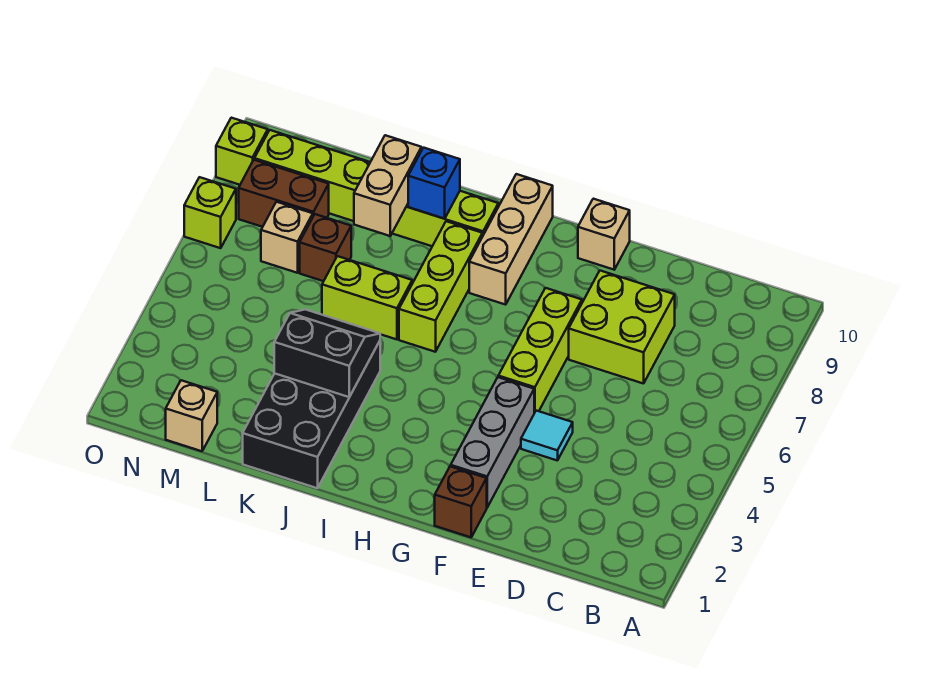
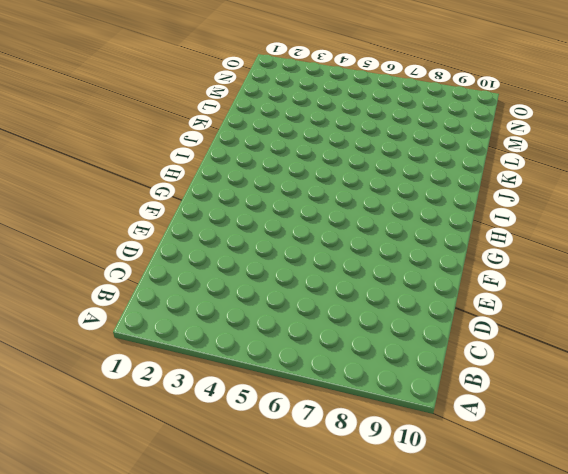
none -> lime brick D7:E8 level 1
none -> cyan tile E4 level 1
none -> brown brick F1 level 1

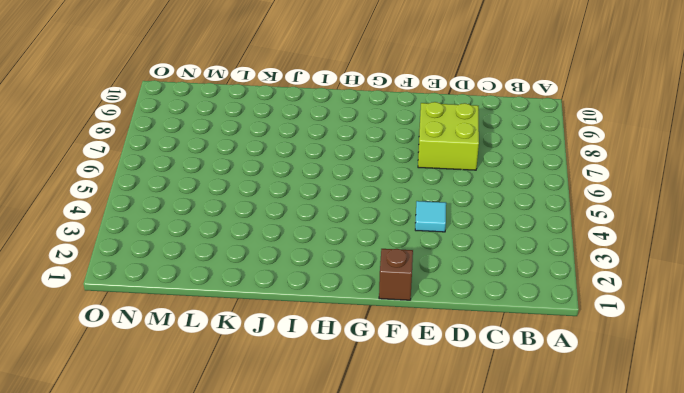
none -> grey brick F2:F4 level 1
none -> lime brick F5:F7 level 1
none -> tan brick F10 level 1

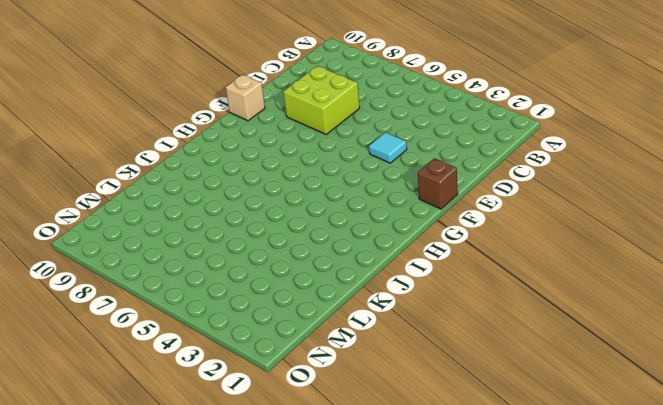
none -> grey brick F2:F4 level 1
none -> lime brick F5:F7 level 1
none -> tan brick H8:H10 level 1

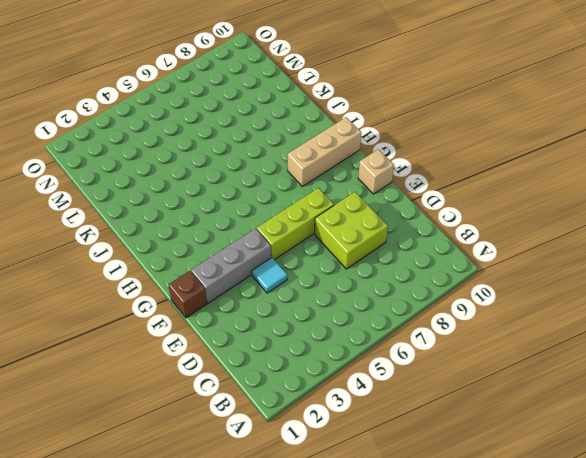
none -> lime brick I6:I8 level 1
none -> lime brick I9:N9 level 1
none -> black brick J1:K4 level 1

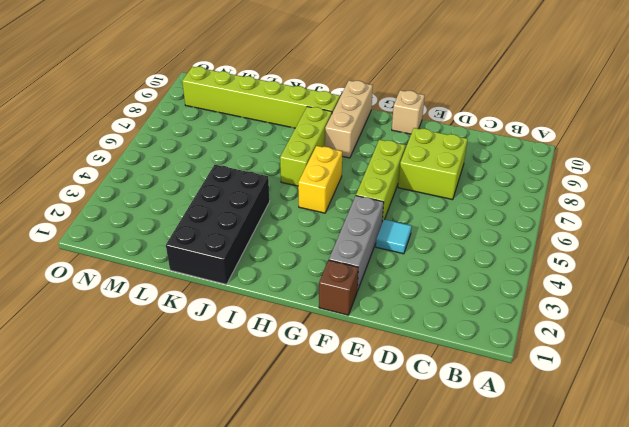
yellow brick H5:H6 level 1 -> none
none -> lime brick J6:K6 level 1
none -> brown brick L7 level 1
none -> tan brick M1 level 1

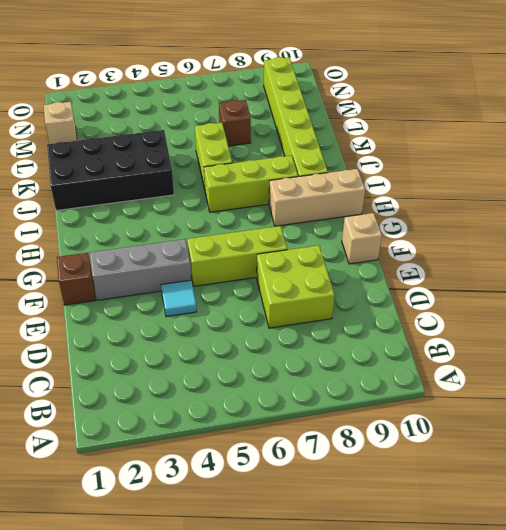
none -> tan brick M7 level 1
none -> brown brick M8:N8 level 1
none -> lime brick O7 level 1

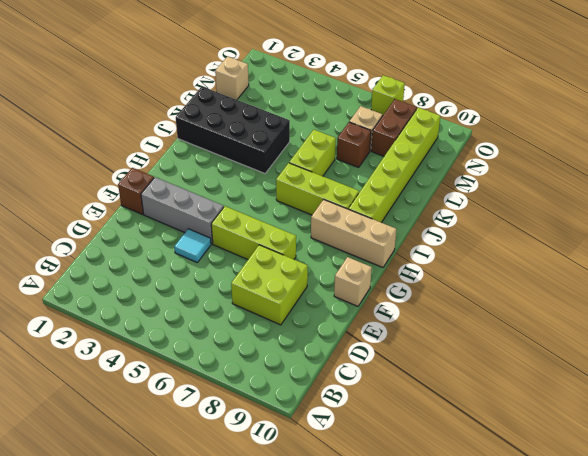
none -> lime brick O9 level 1
none -> black slope J3:K4 level 2 top 3
none -> blue brick J9 level 2

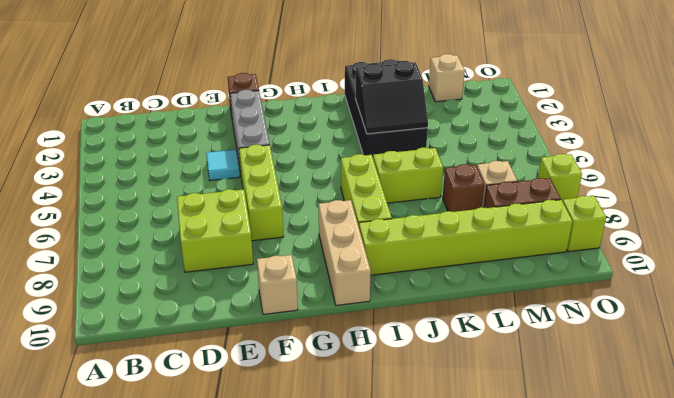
none -> blue brick J9 level 2
none -> tan brick K8:K9 level 2

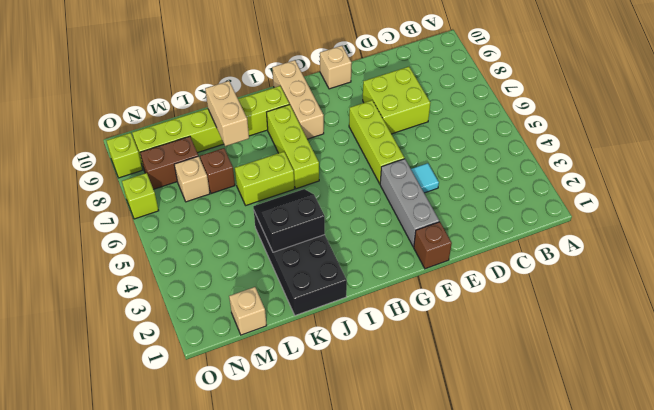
none -> blue brick J9 level 2

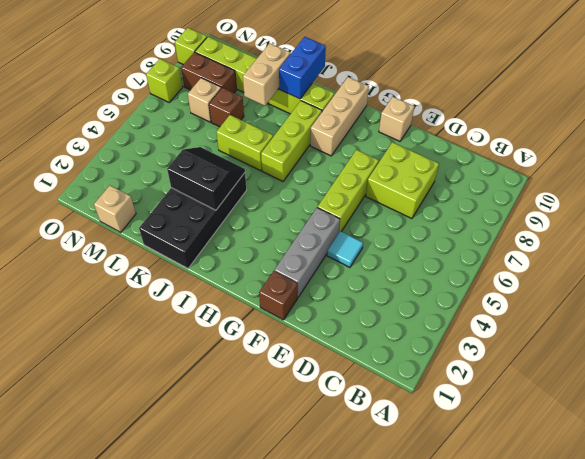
blue brick J9:J10 level 2 -> blue brick J9 level 2

